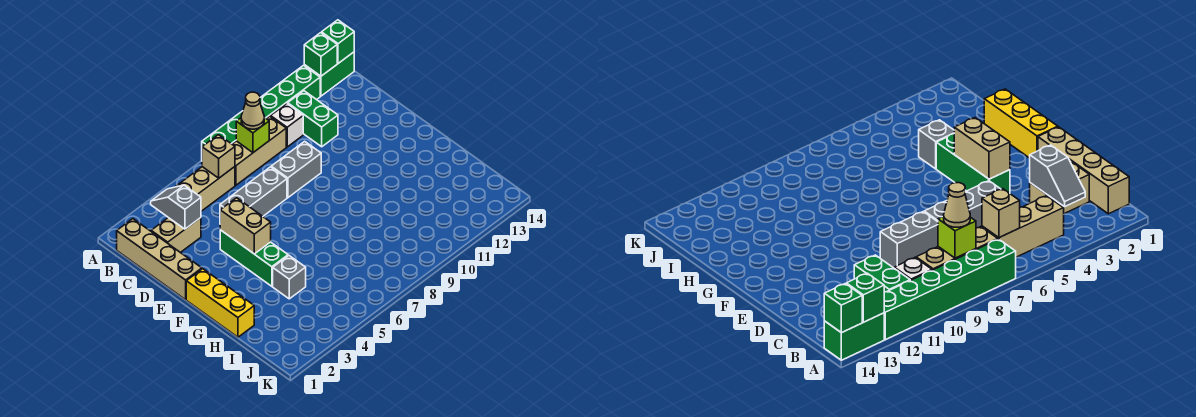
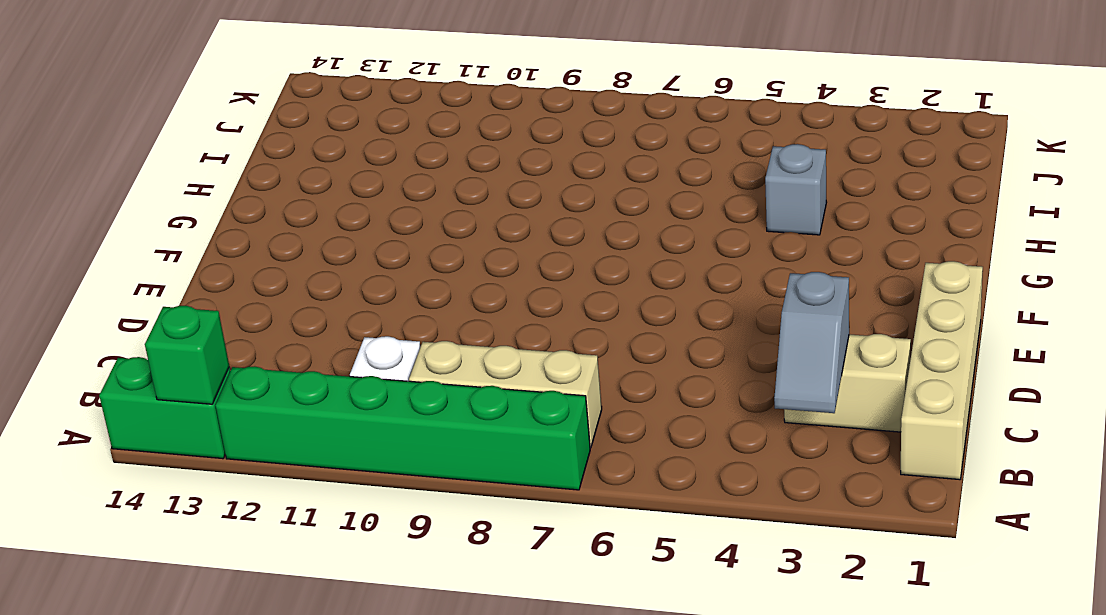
none -> tan brick B4:B6 level 1
none -> green brick B11:C11 level 1
none -> grey brick D5:D7 level 1

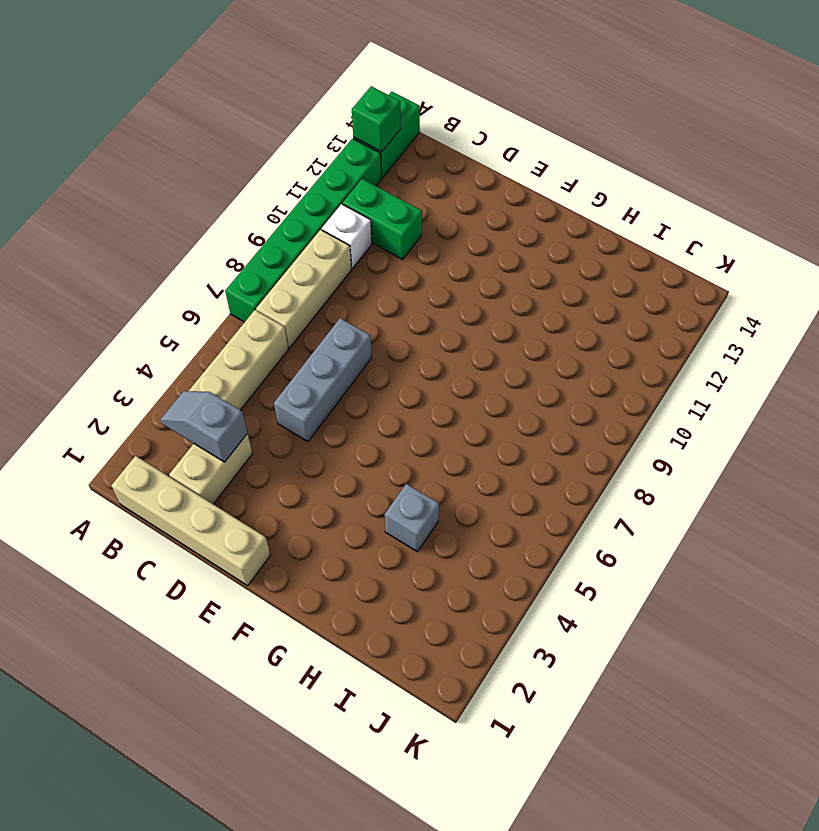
none -> grey brick D8:D9 level 1
none -> green brick E4:G4 level 1
none -> yellow brick F1:H1 level 1

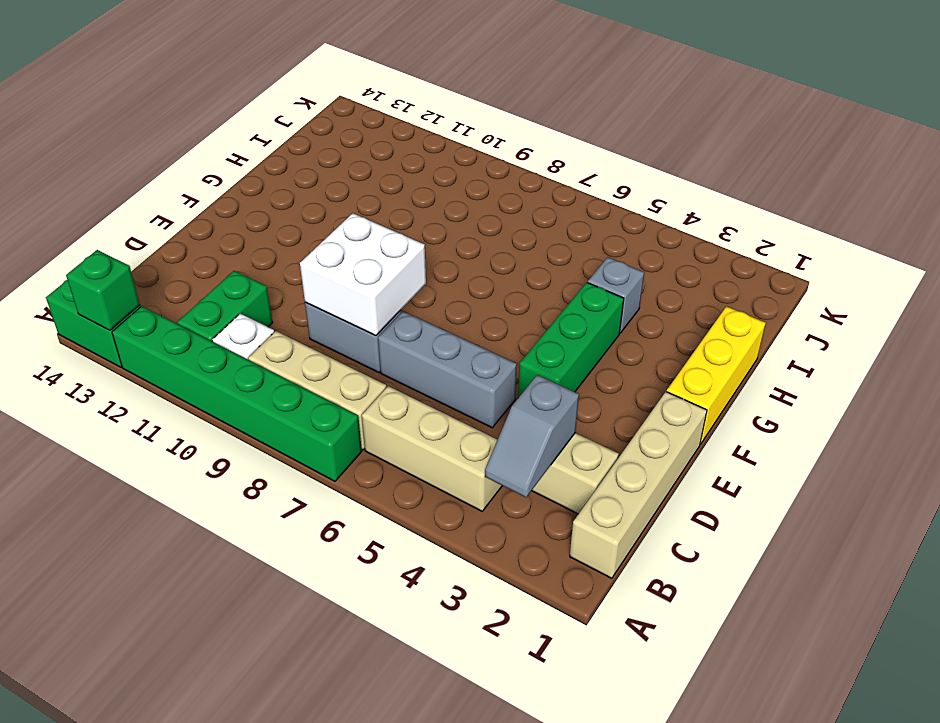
white brick D8:E9 level 2 -> none
none -> green brick A14 level 2
none -> tan brick B6 level 2
none -> lime brick B8 level 2

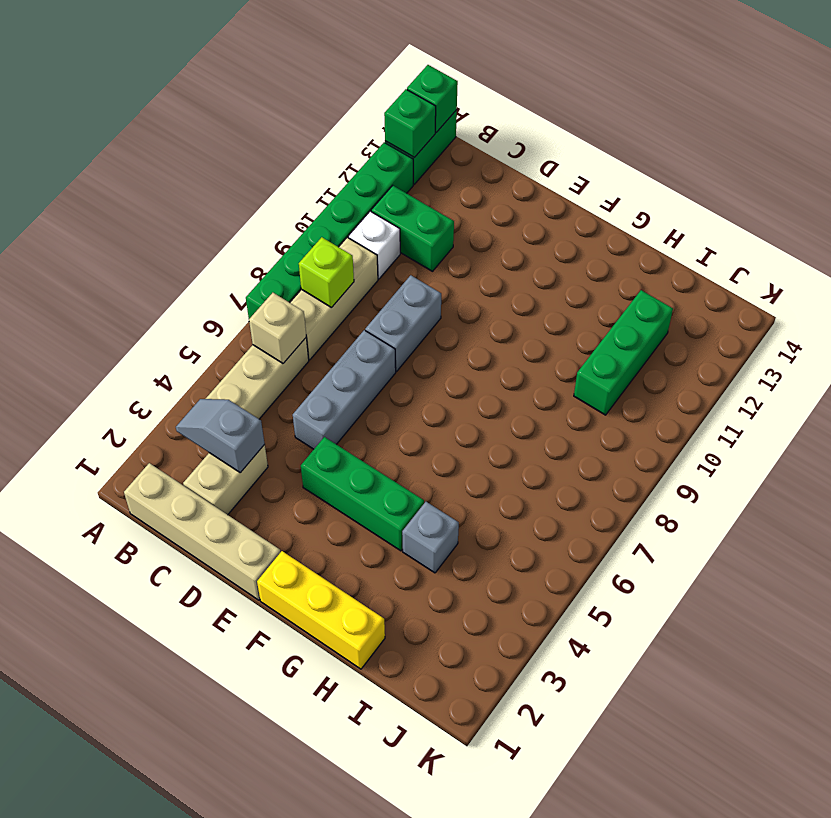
green brick I10:I12 level 1 -> none
none -> tan brick E4:F4 level 2
none -> tan cone B8 level 3

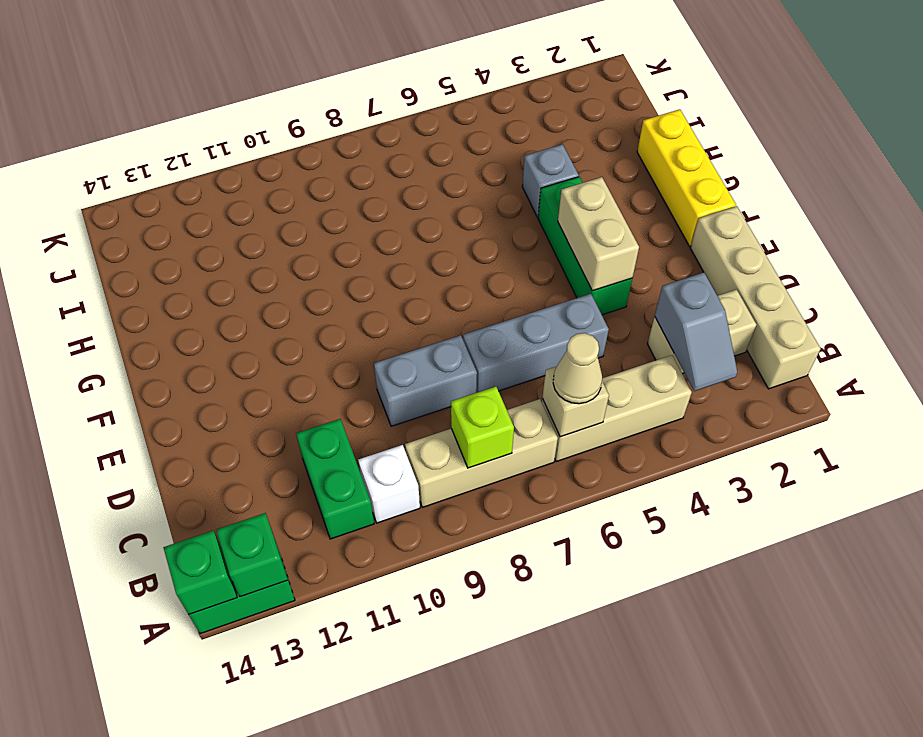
tan cone B6 level 3 -> tan cone B8 level 3
none -> green brick A7:A12 level 1

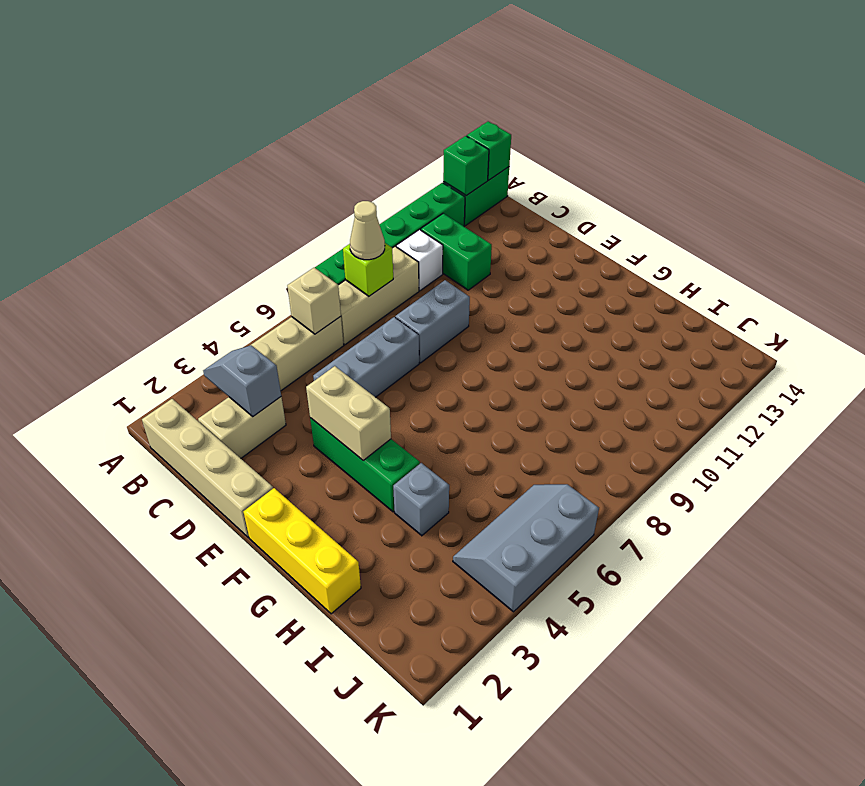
grey slope J4:K6 level 1 top K -> none

